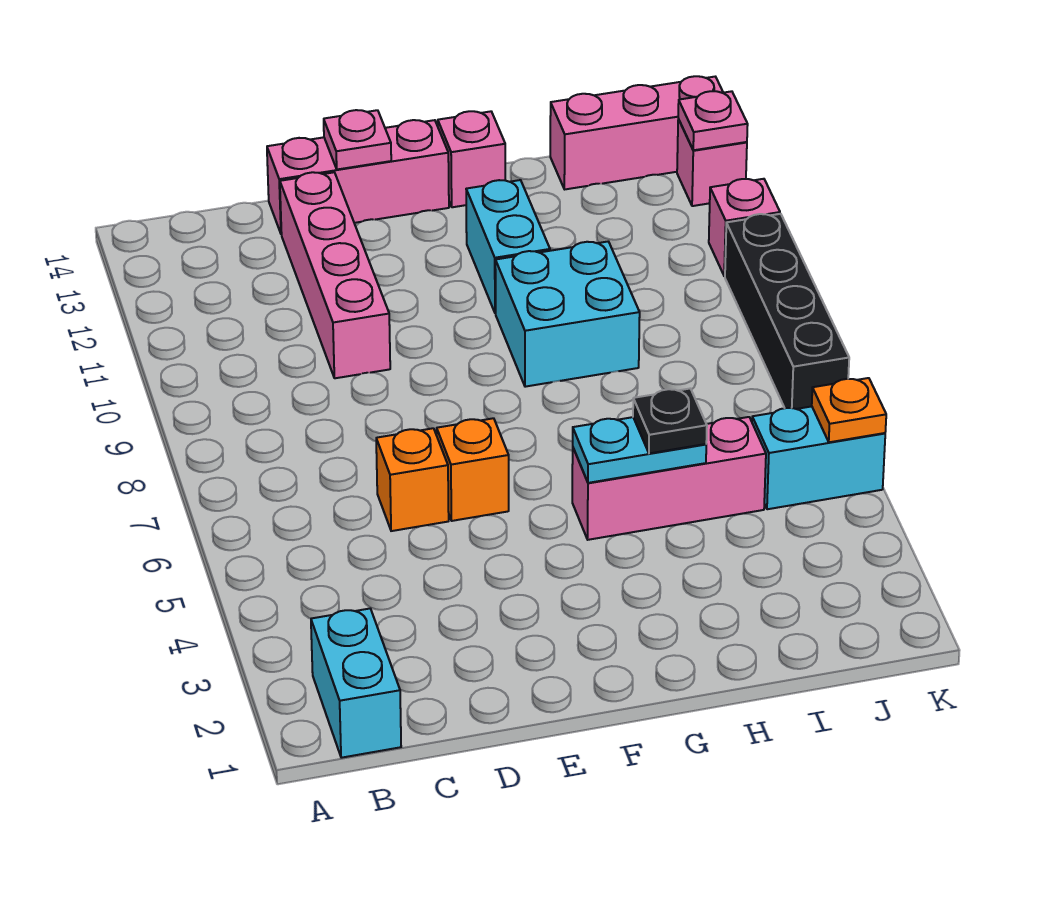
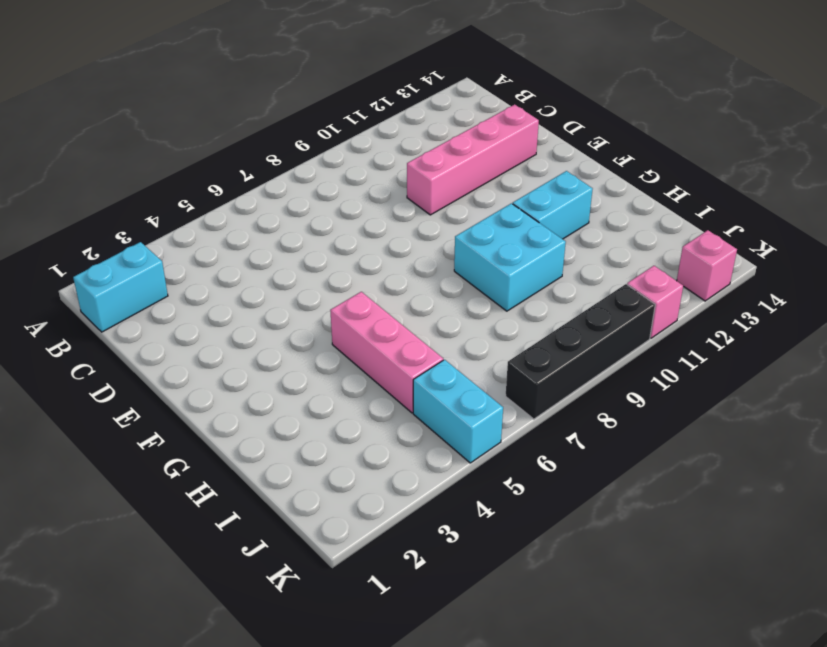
none -> orange brick D6 level 1
none -> pink brick D14:F14 level 1
none -> orange brick E6 level 1

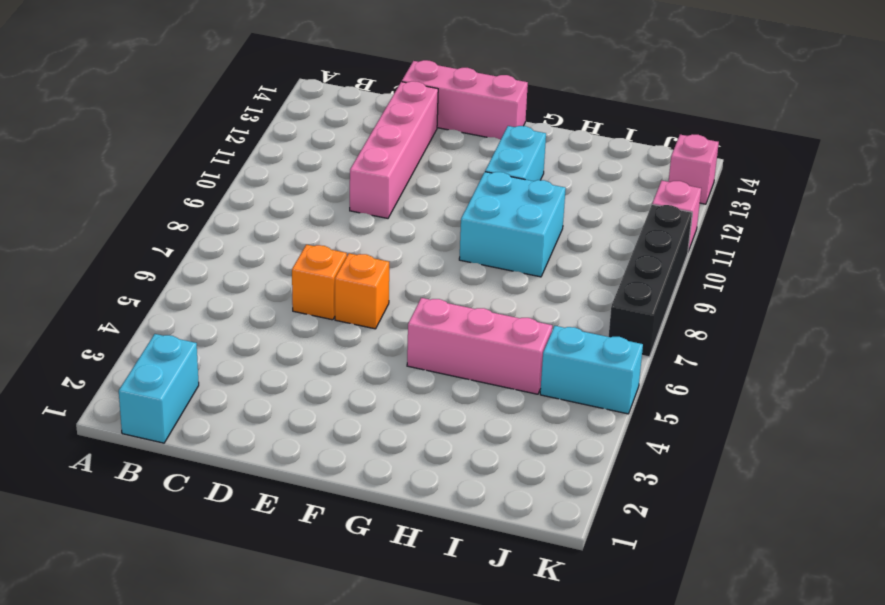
none -> pink brick G14 level 1
none -> pink brick I14:K14 level 1
none -> pink plate E14 level 2

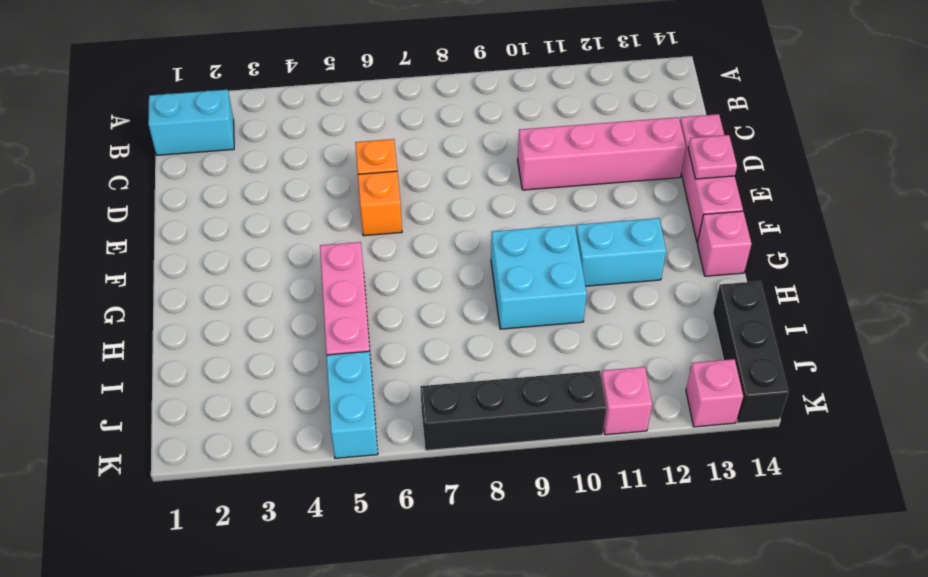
black brick I14:K14 level 1 -> pink brick I14:K14 level 1
none -> cyan plate G5:H5 level 2
none -> orange plate K5 level 2
none -> pink plate K13 level 2

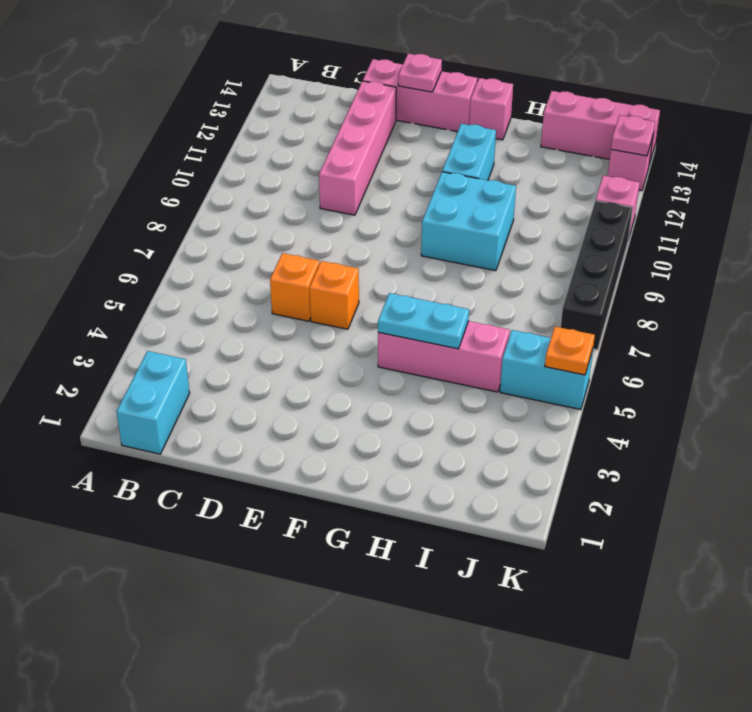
none -> black plate H5 level 3

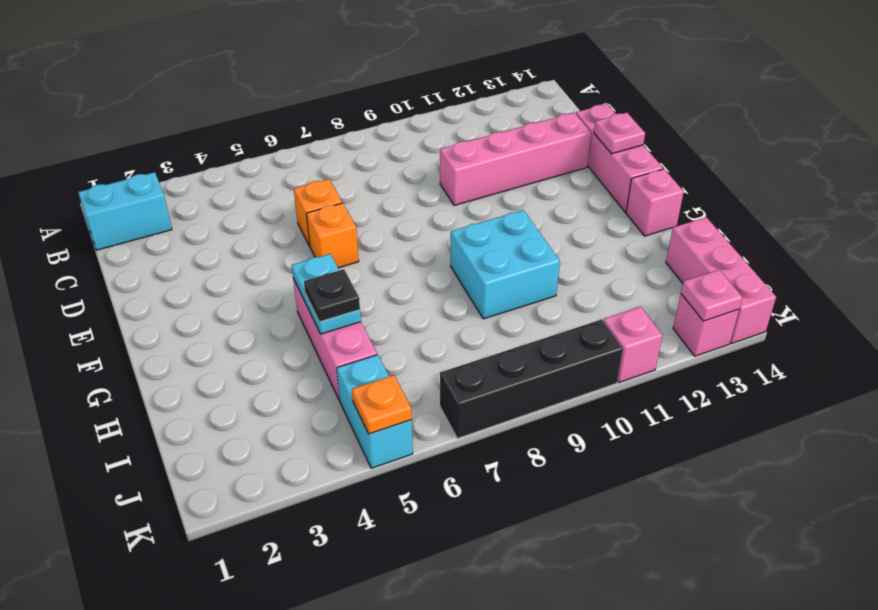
none -> cyan brick G11:G12 level 1

